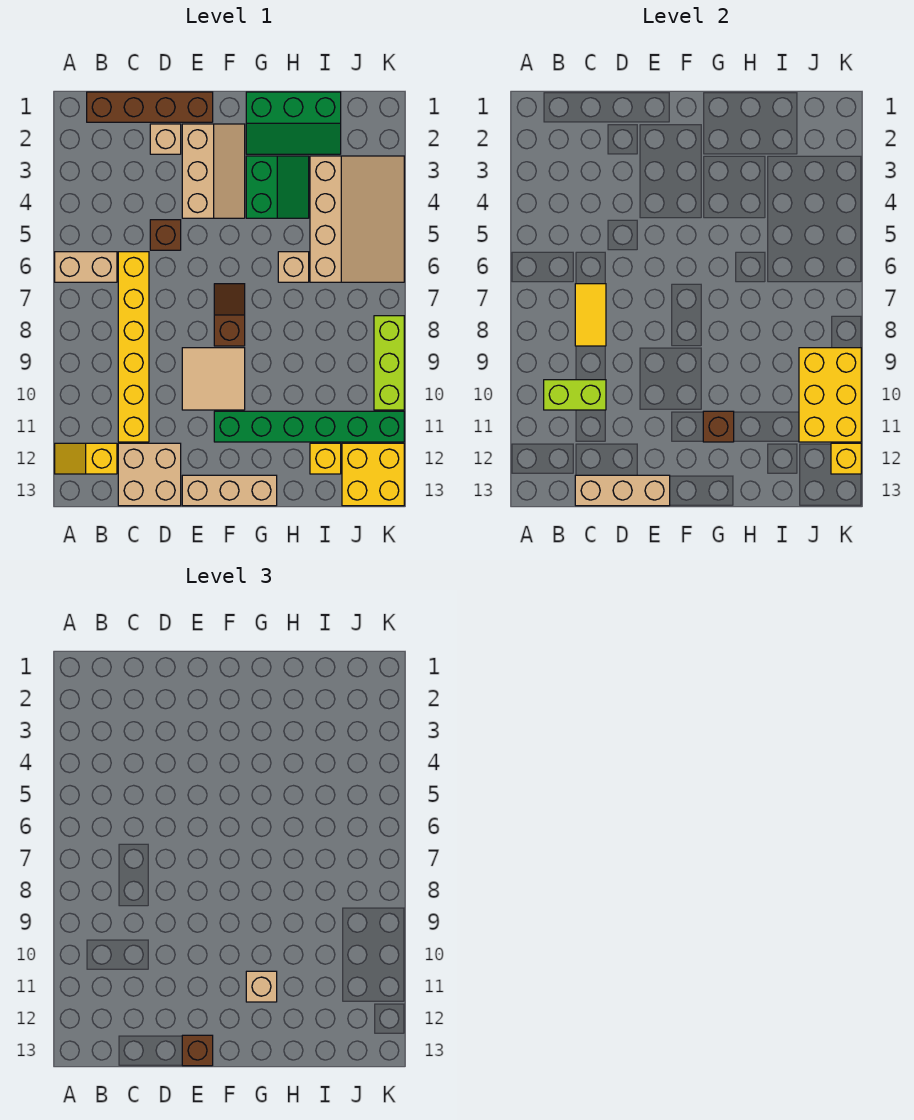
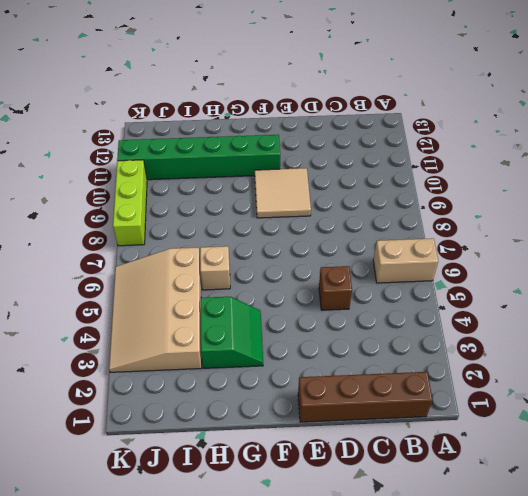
green slope G3:H4 level 1 top H -> green slope G3:H4 level 1 top G
none -> yellow slope A12:B12 level 1 top B
none -> yellow brick C6:C11 level 1
none -> tan brick C12:D13 level 1

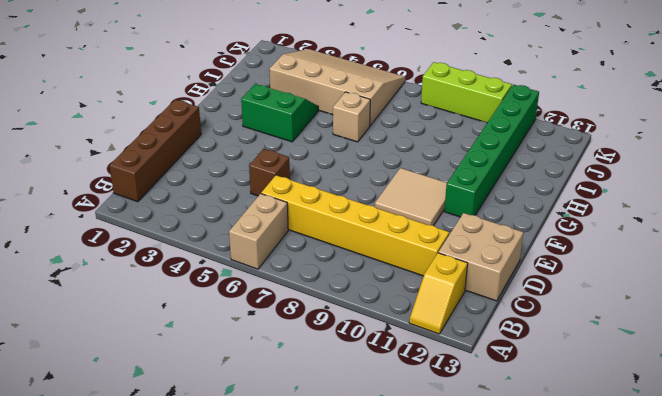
none -> tan brick D2 level 1
none -> tan slope E2:F4 level 1 top E
none -> tan brick E13:G13 level 1

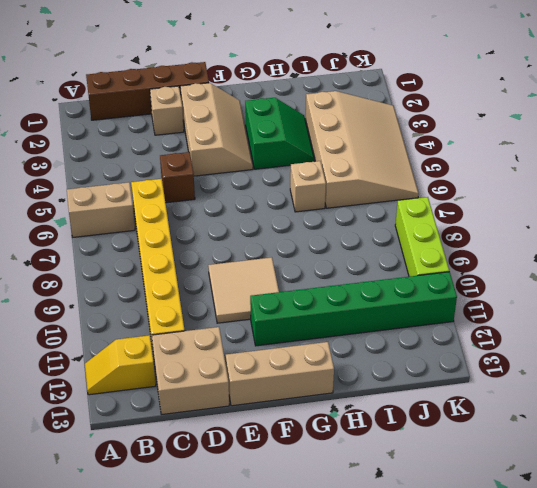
none -> brown slope F7:F8 level 1 top 8
none -> green slope G1:I2 level 1 top 1
none -> yellow brick I12 level 1

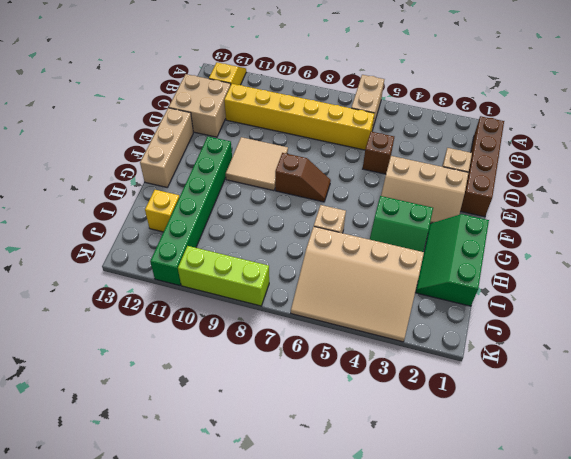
none -> yellow brick J12:K13 level 1
none -> lime brick B10:C10 level 2
none -> yellow tile C7:C8 level 2

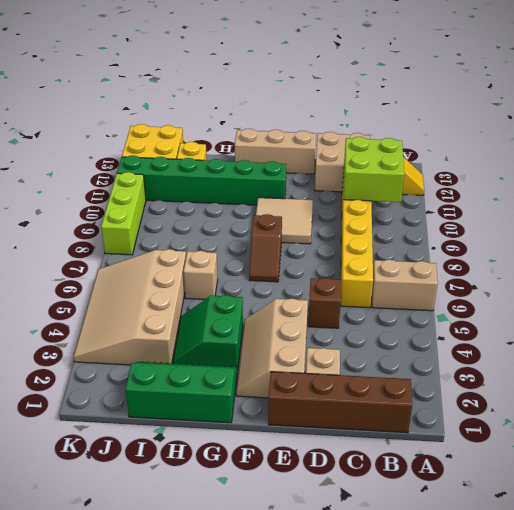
lime brick B10:C11 level 2 -> lime brick B10:C10 level 2
none -> yellow tile C7:C8 level 2
none -> tan brick C13:E13 level 2
none -> brown brick G11 level 2

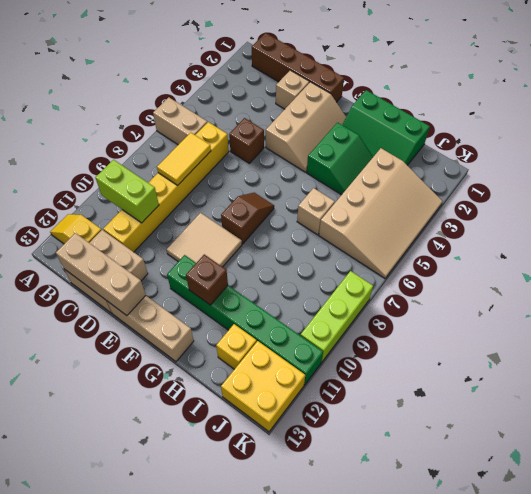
none -> yellow brick J9:K11 level 2
none -> yellow brick K12 level 2
none -> brown brick E13 level 3

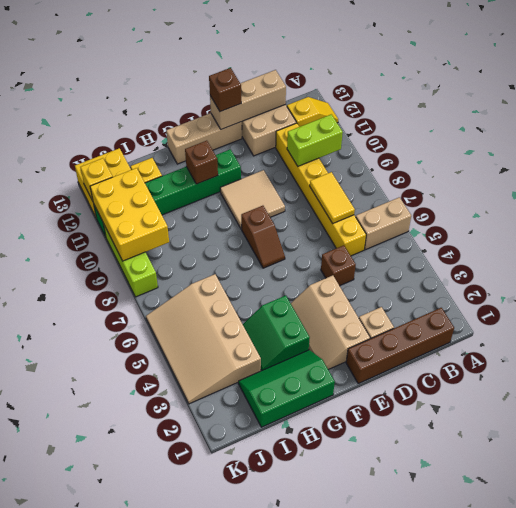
none -> tan brick H6 level 1
none -> tan brick G11 level 3

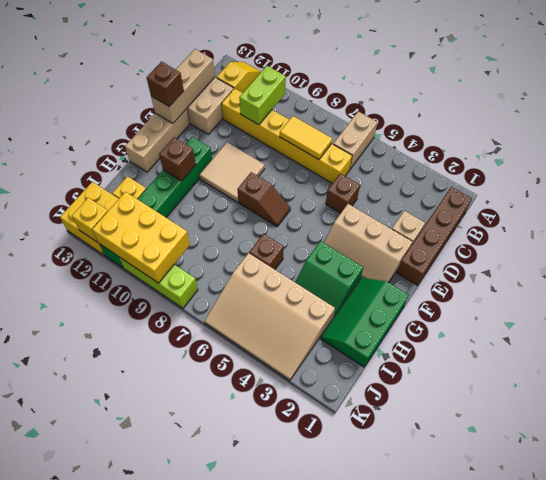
brown brick H6 level 1 -> tan brick H6 level 1
none -> tan brick G11 level 3

